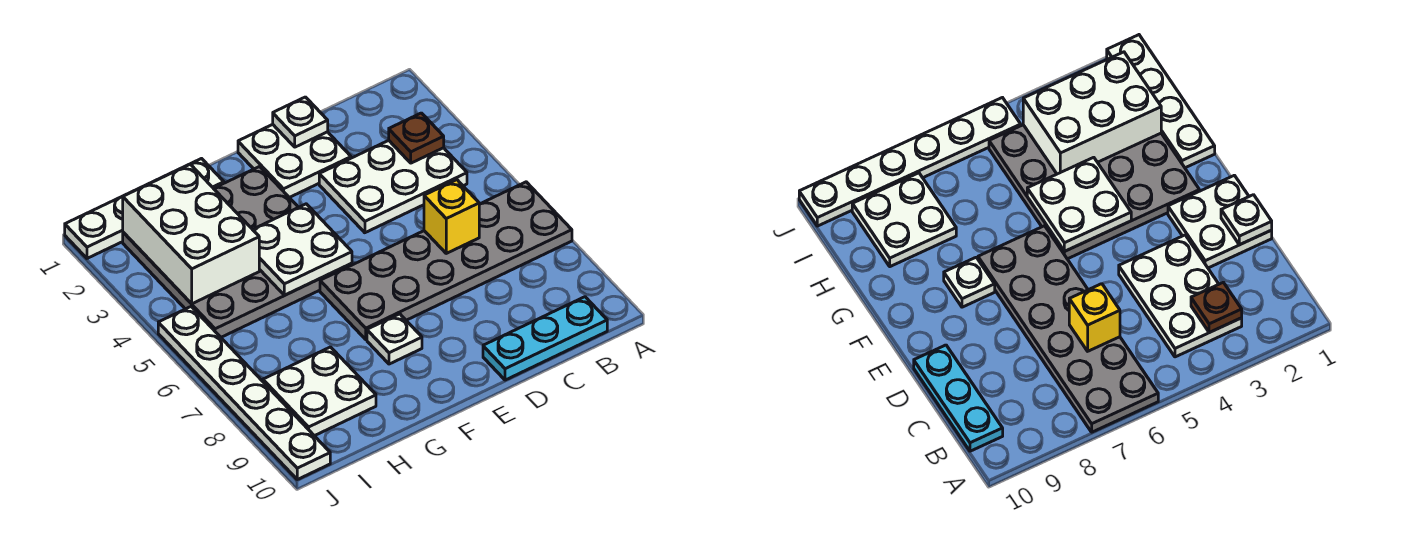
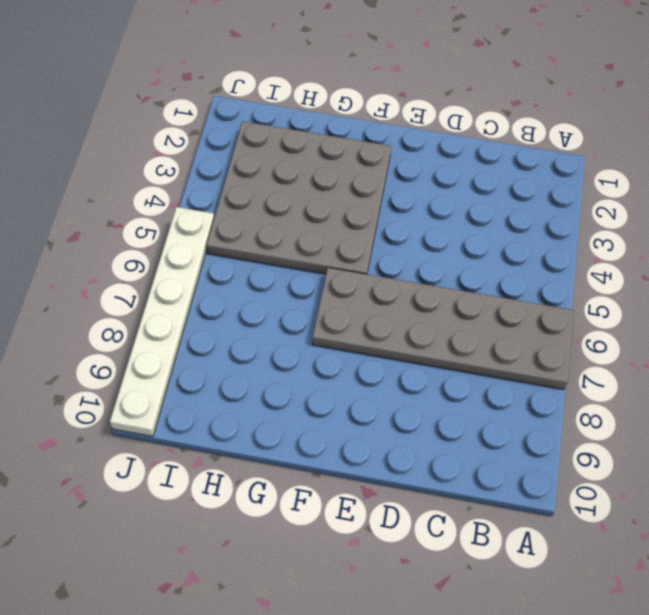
none -> white plate B3:D4 level 1
none -> cyan plate B10:D10 level 1
none -> white plate D1:E2 level 1

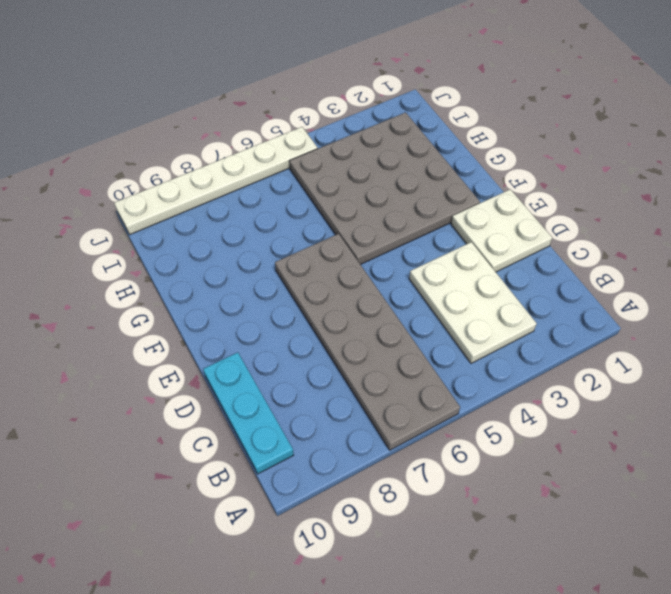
none -> white plate F8 level 1
none -> white plate G1:J1 level 1
none -> white plate H8:I9 level 1

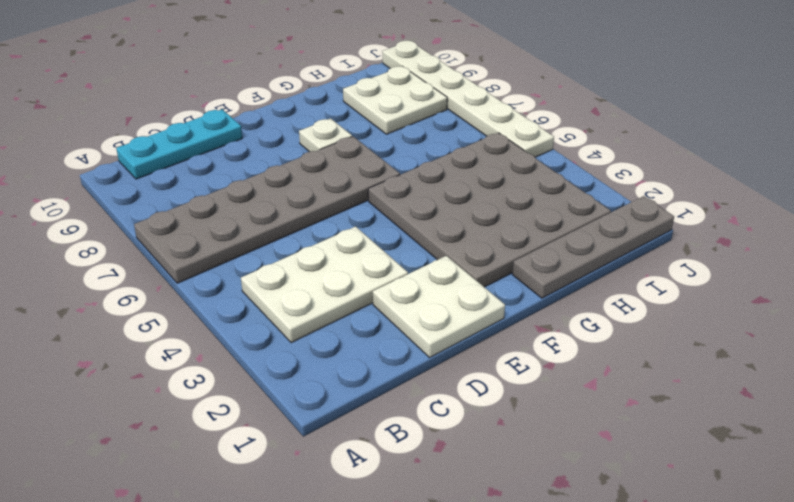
grey plate G1:J1 level 1 -> white plate G1:J1 level 1
none -> brown plate B3 level 2
none -> yellow brick C6 level 2
none -> white plate D1 level 2

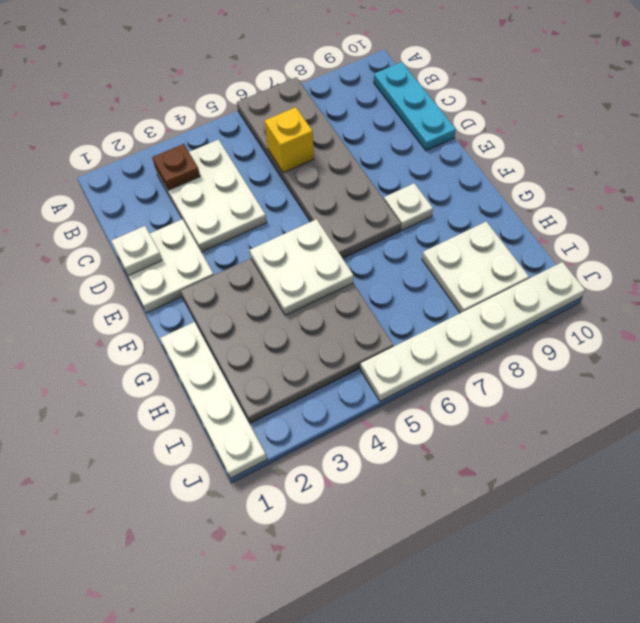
none -> white brick H2:I4 level 2

